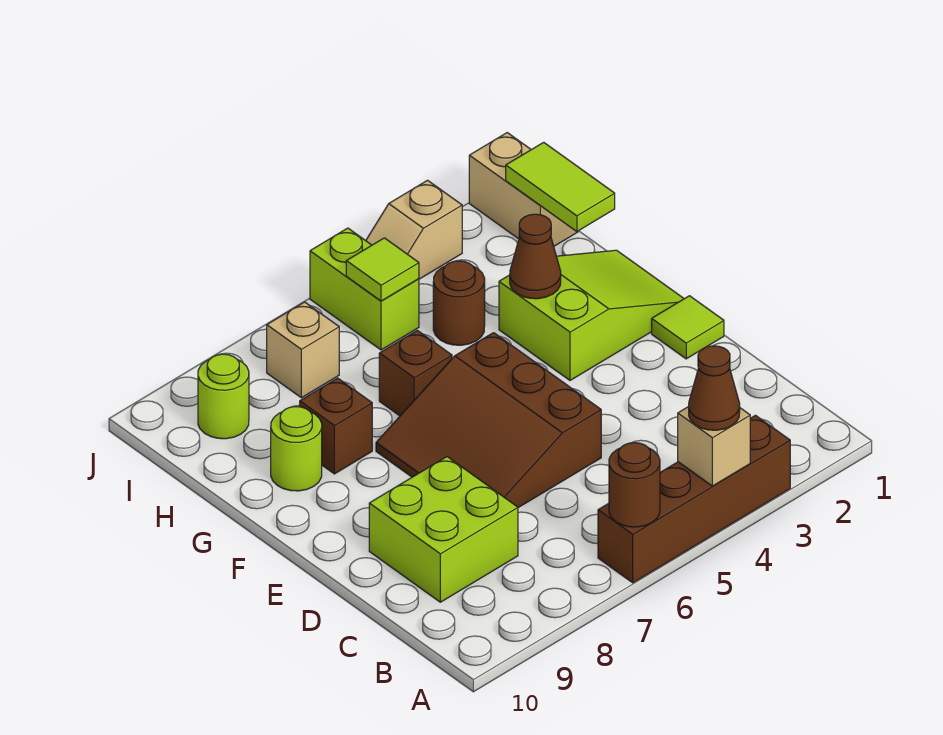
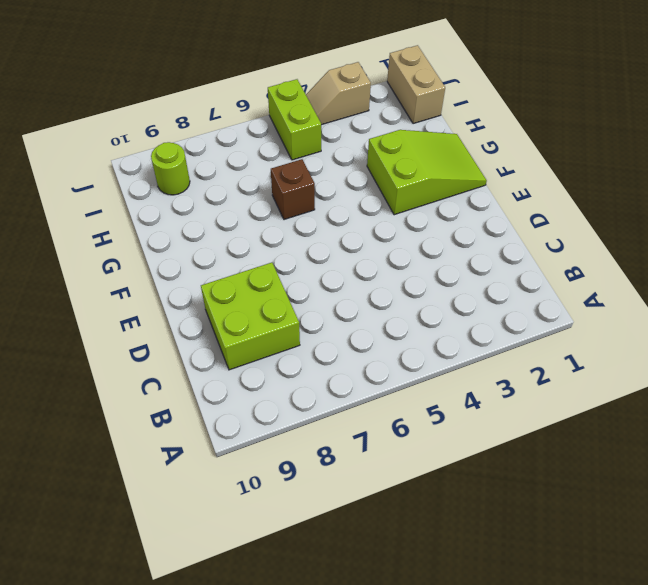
none -> brown brick A3:A6 level 1
none -> brown slope D5:F7 level 1 top 5
none -> lime tile E1 level 1

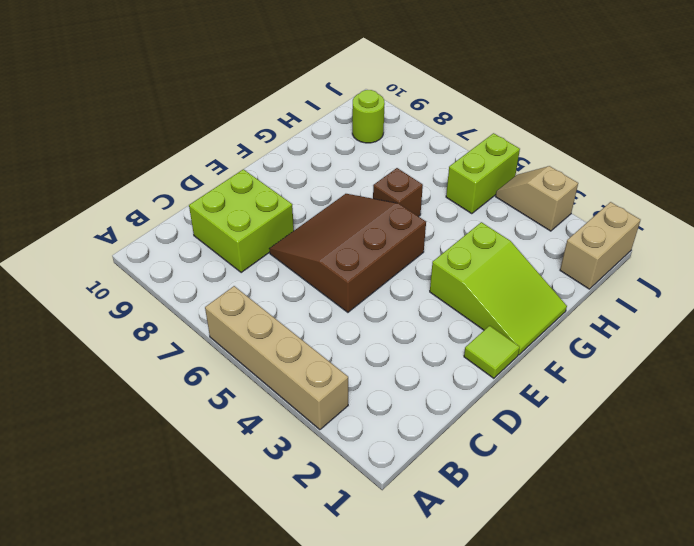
tan brick A3:A6 level 1 -> brown brick A3:A6 level 1
none -> brown brick G8 level 1
none -> lime round brick G9 level 1
none -> brown round brick H4 level 1

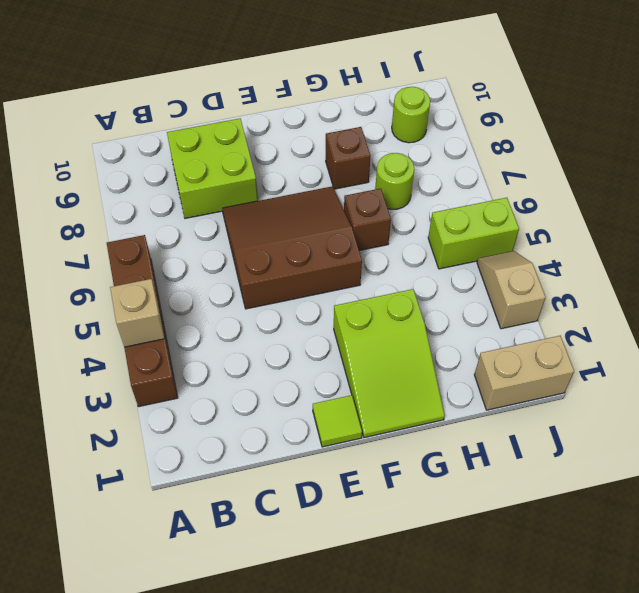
lime round brick H7 level 1 -> lime round brick G9 level 1
none -> brown round brick H4 level 1
none -> tan brick I7 level 1
none -> brown round brick A6 level 2

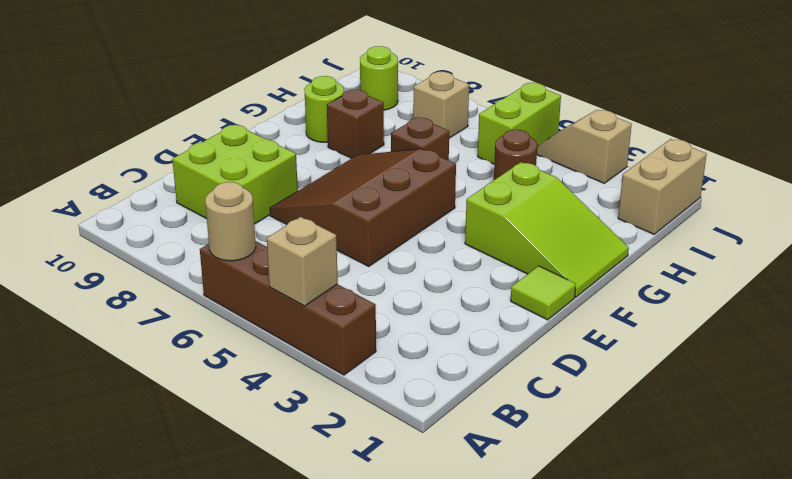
tan round brick A6 level 2 -> brown round brick A6 level 2
none -> brown cone G3 level 2
none -> lime tile H1:I1 level 2
none -> lime tile I5 level 2

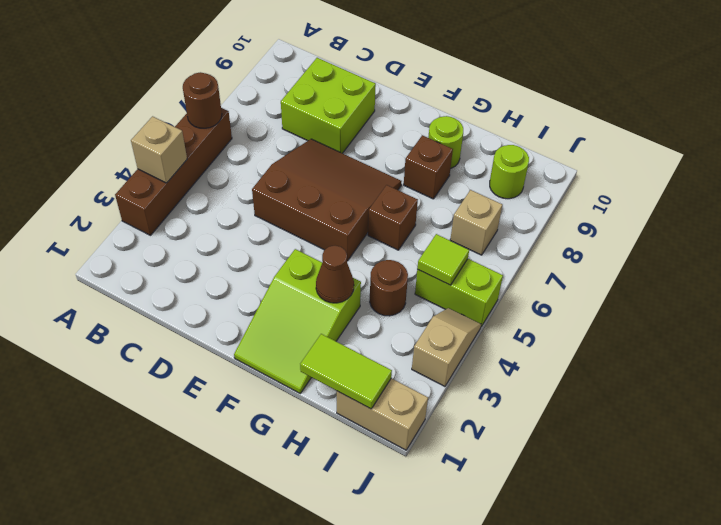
none -> lime tile E1 level 1
none -> brown cone A4 level 3

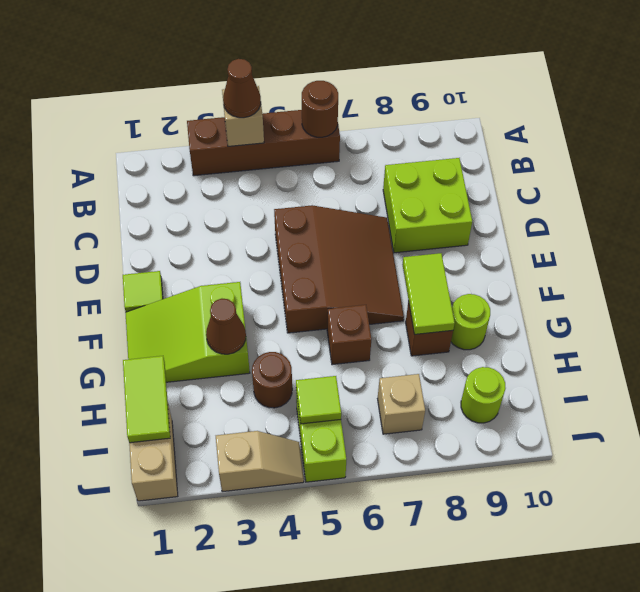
lime tile F8:G8 level 2 -> none

